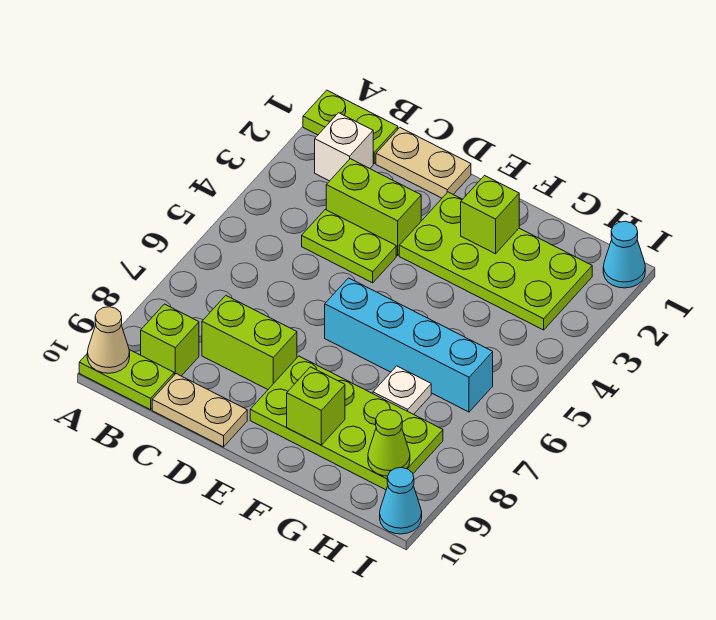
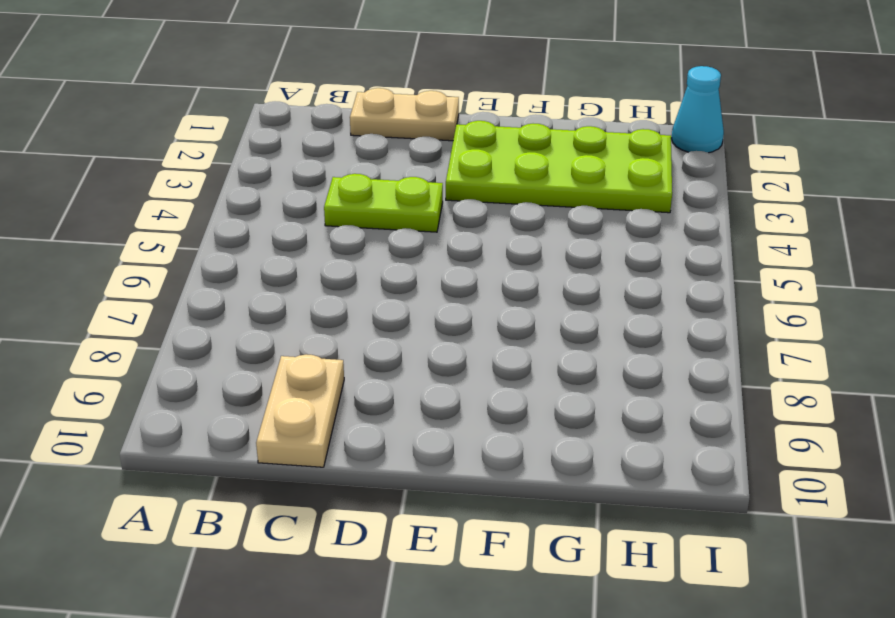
tan plate C9:C10 level 1 -> tan plate C10:D10 level 1
none -> lime plate A1:B1 level 1
none -> lime plate A10:B10 level 1
none -> white brick B2 level 1

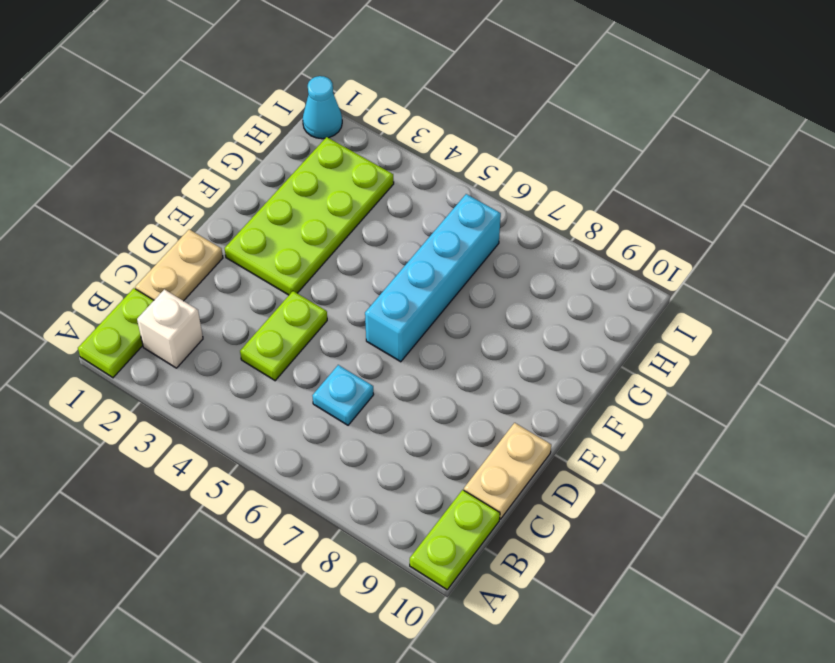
cyan plate C6 level 1 -> none
none -> lime brick B9 level 1
none -> lime brick C3:D3 level 1
none -> lime brick C8:D8 level 1

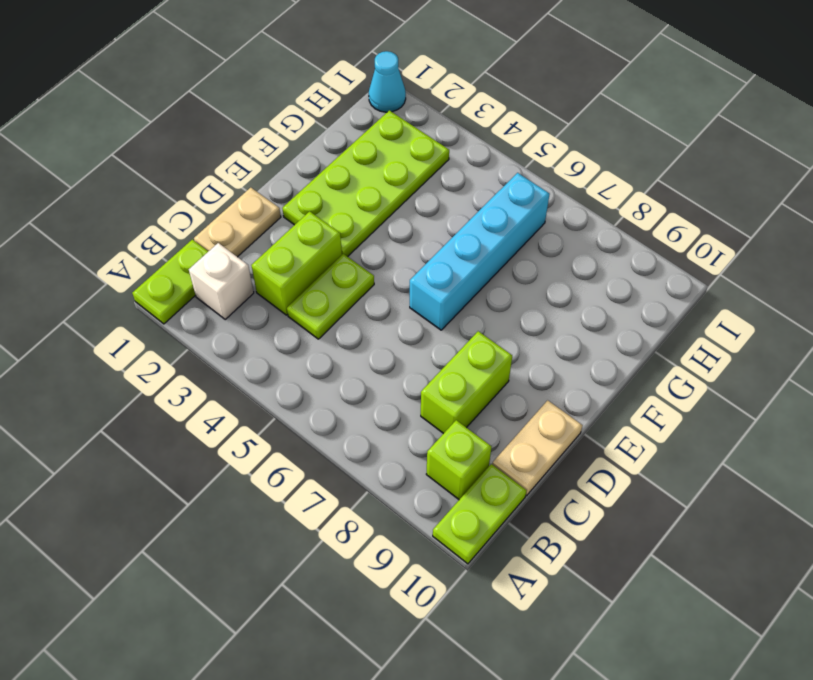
none -> lime plate E8:H9 level 1
none -> white plate G7 level 1
none -> cyan cone I10 level 1

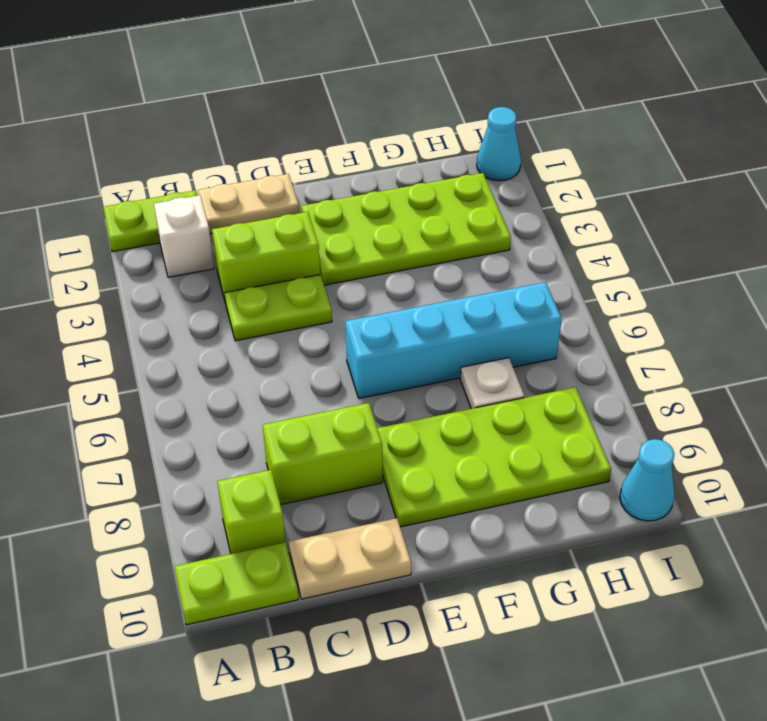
none -> tan cone A10 level 2
none -> lime brick F2 level 2
none -> lime brick F9 level 2

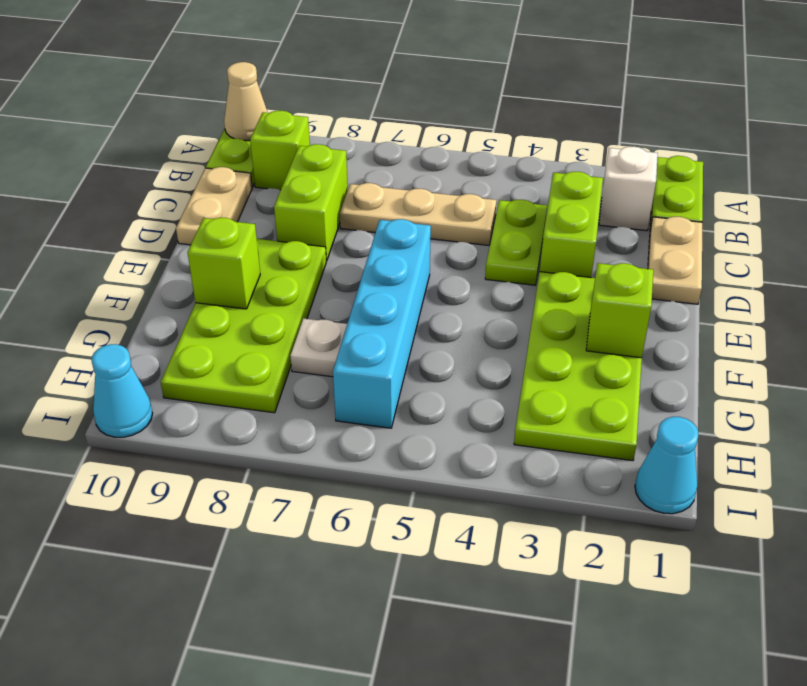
tan plate C5:C7 level 1 -> none
none -> lime cone H9 level 2

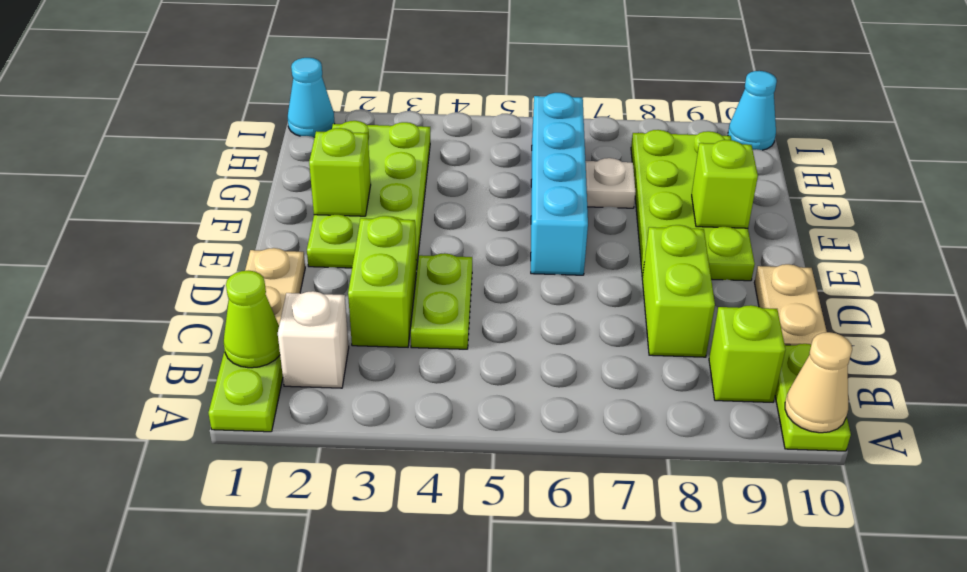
lime cone B1 level 2 -> lime cone H9 level 2

